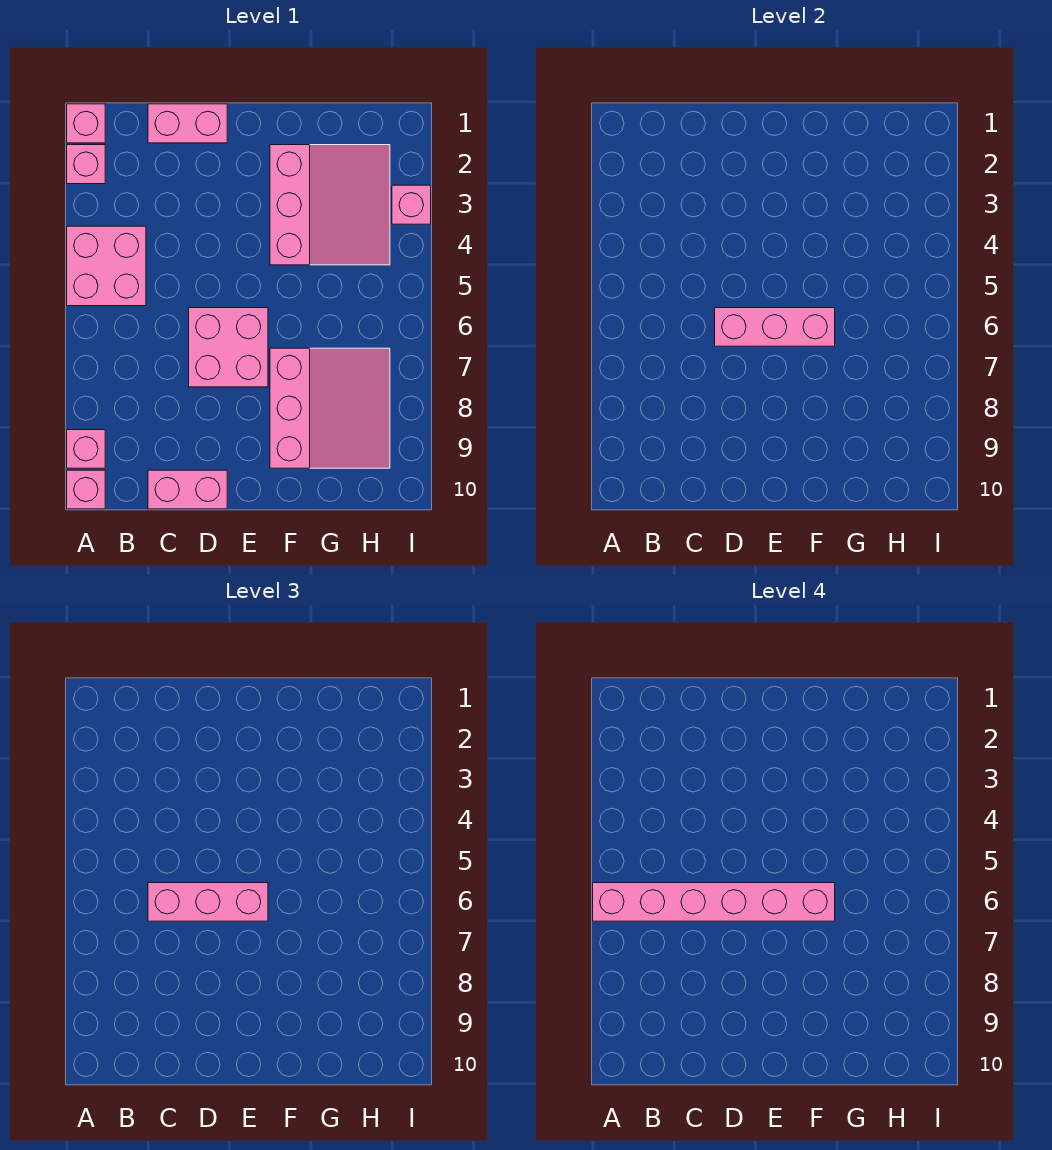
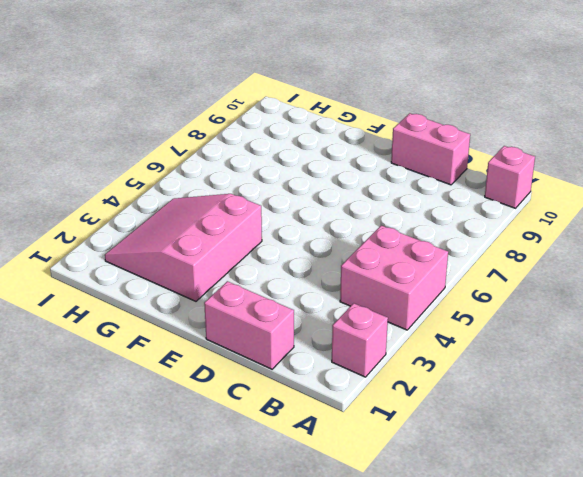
none -> pink brick A1 level 1
none -> pink brick A9 level 1
none -> pink brick D6:E7 level 1

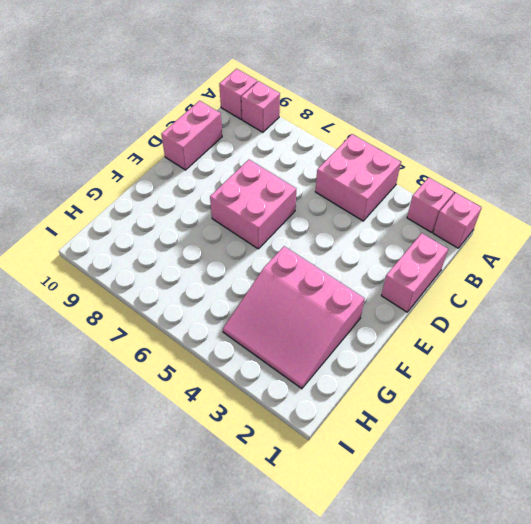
none -> pink slope F7:H9 level 1 top F
none -> pink brick I3 level 1
none -> pink brick D6:F6 level 2

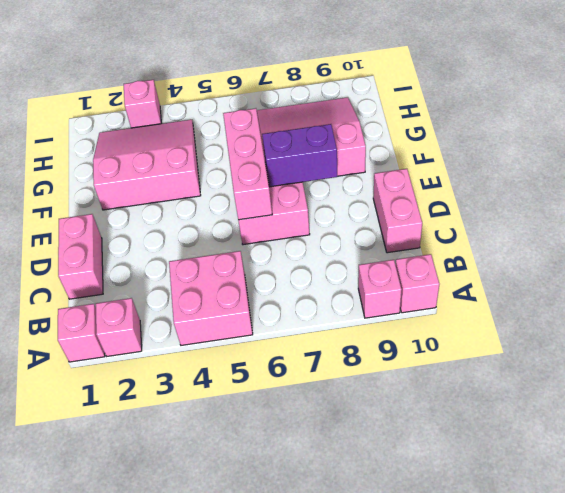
purple brick E7:E8 level 2 -> none
none -> pink brick C6:E6 level 3
none -> pink brick A6:F6 level 4

